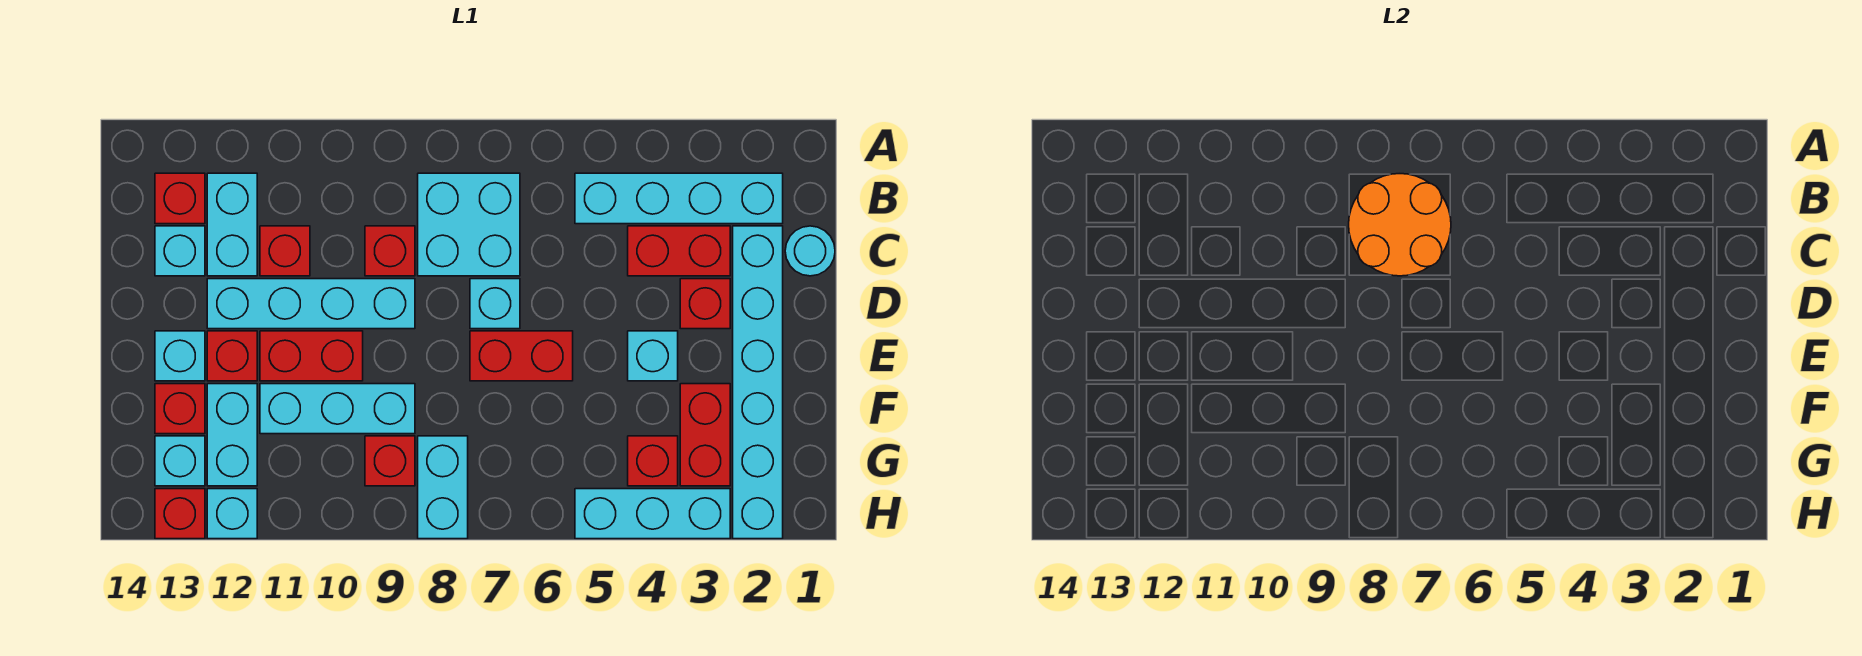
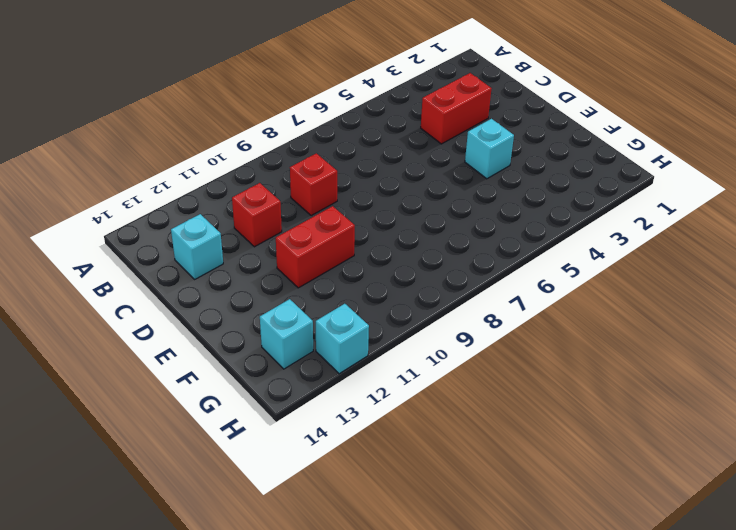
none -> cyan brick B2:B5 level 1
none -> cyan brick B7:C8 level 1
none -> cyan brick B12:C12 level 1
none -> red brick B13 level 1

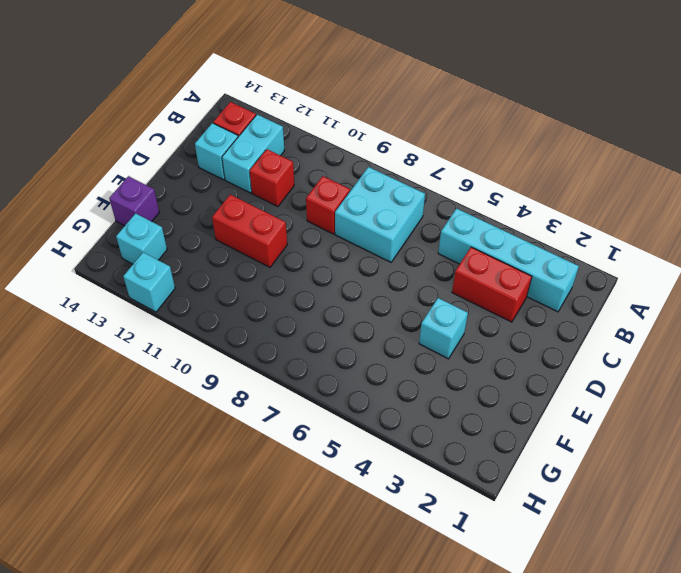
purple brick F14 level 1 -> none
none -> cyan round brick C1 level 1
none -> cyan brick C2:H2 level 1
none -> red brick D3 level 1
none -> cyan brick D7 level 1

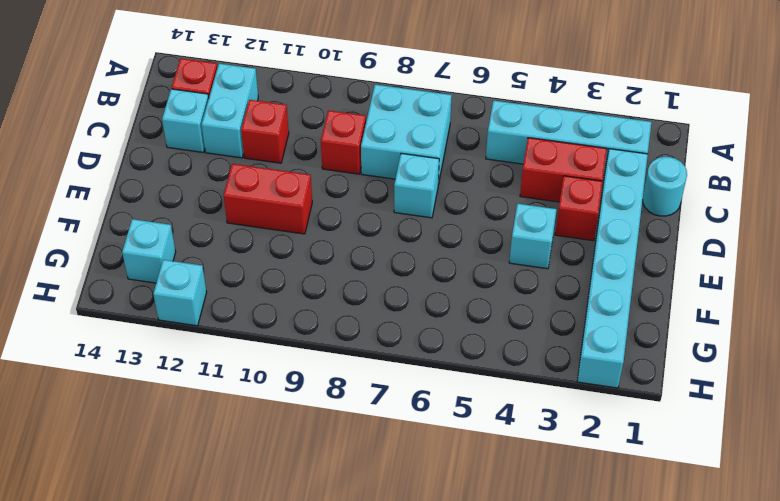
none -> cyan brick D9:D12 level 1
none -> red brick E6:E7 level 1
none -> red brick E12 level 1
none -> cyan brick E13 level 1

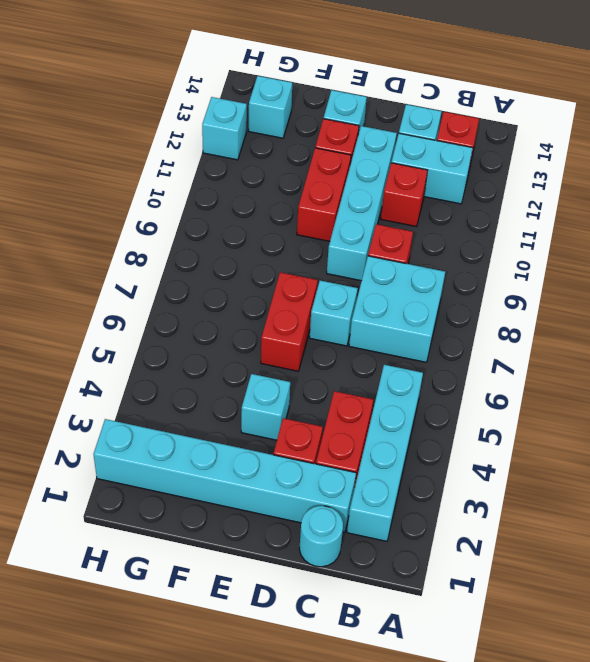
none -> red brick F3:G3 level 1
none -> cyan brick F9:F11 level 1
none -> cyan brick F12:G12 level 1
none -> red brick F13 level 1

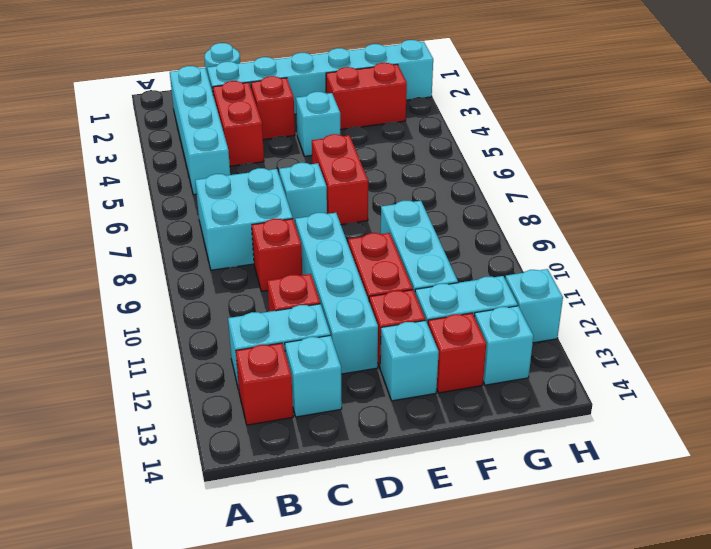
none -> red brick G4 level 1
none -> cyan brick G8:H8 level 1
none -> red brick G9 level 1
none -> cyan brick H3:H5 level 1

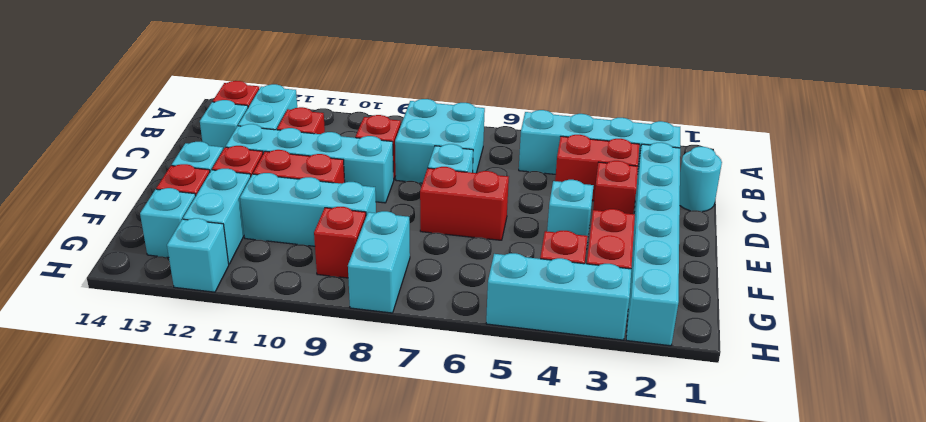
none -> red brick H13 level 1
none -> orange round brick B7:C8 level 2

